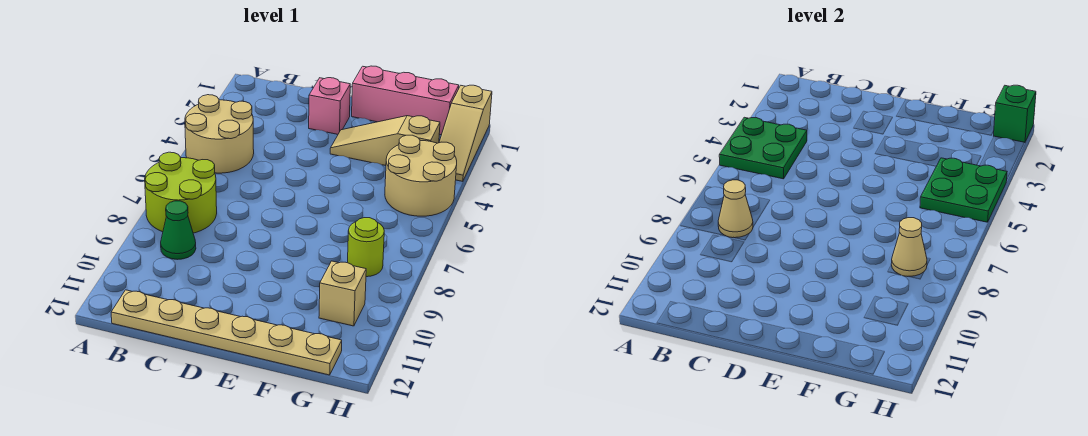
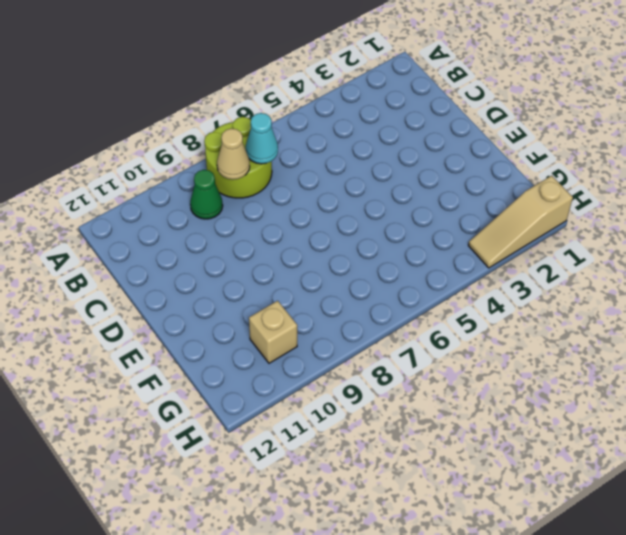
cyan cone B7 level 2 -> none
none -> tan round brick A4:B5 level 1
none -> tan plate B12:G12 level 1
none -> pink brick D2 level 1

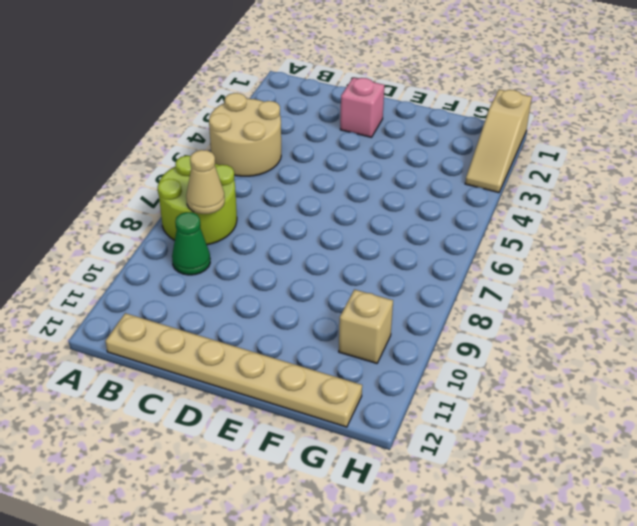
none -> pink brick E1:G1 level 1
none -> tan slope E3:G3 level 1 top G
none -> tan round brick G4:H5 level 1

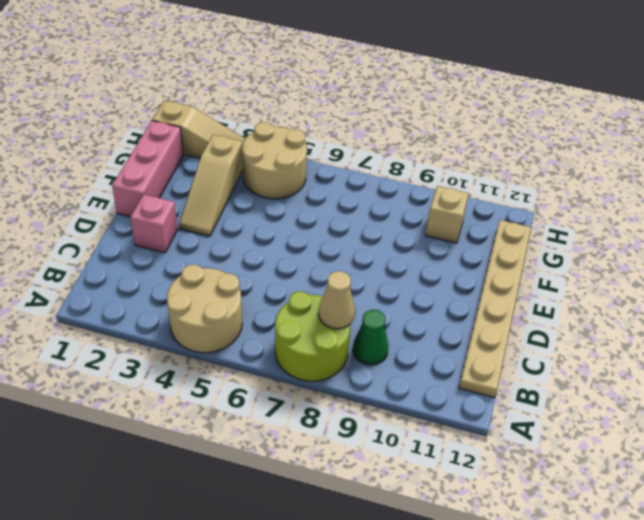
none -> lime round brick G8 level 1
none -> green plate A4:B5 level 2
none -> green plate G4:H5 level 2

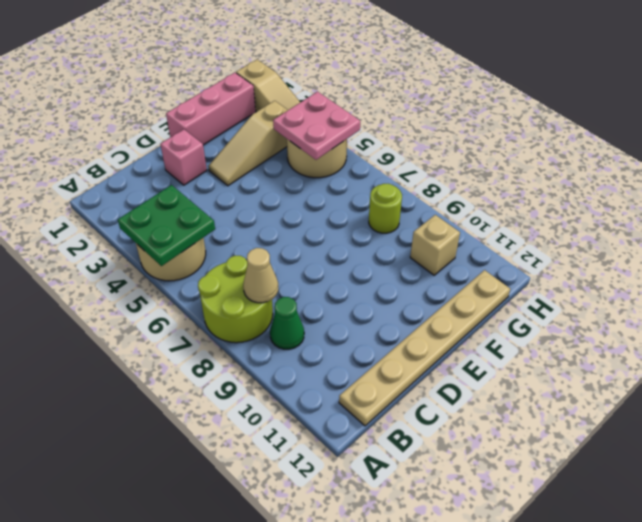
pink plate G4:H5 level 2 -> green plate G4:H5 level 2
none -> tan cone G8 level 2
none -> green brick H1 level 2

